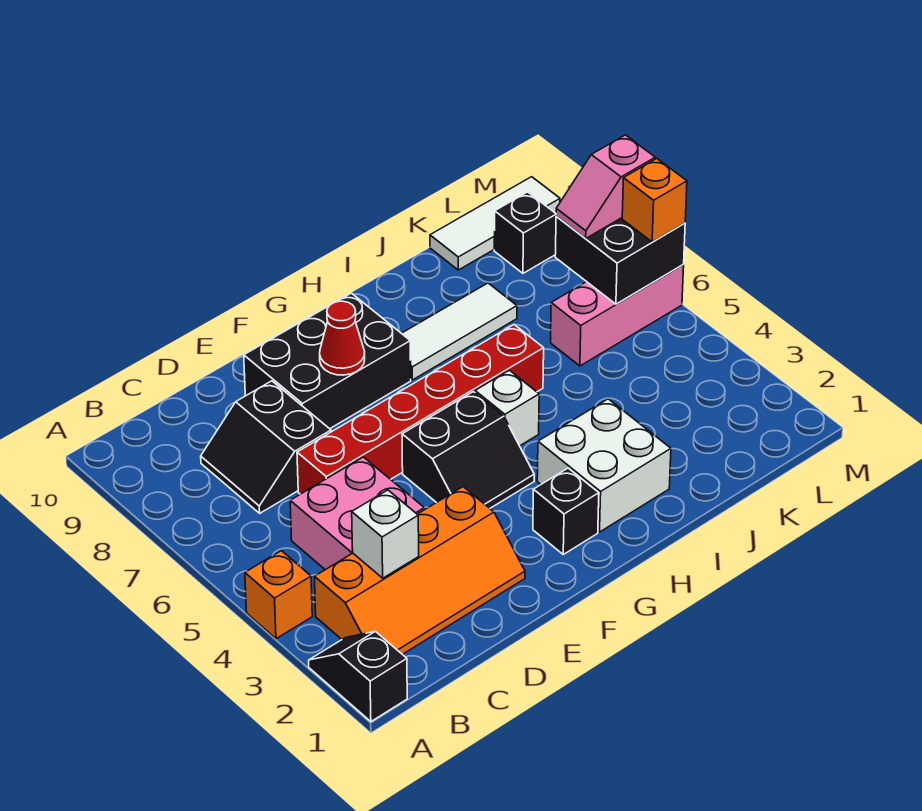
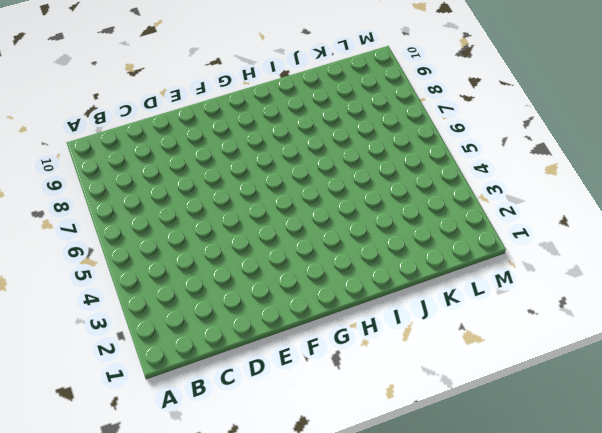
none -> black slope A1:A2 level 1 top 1
none -> orange brick A4 level 1
none -> orange slope B2:E3 level 1 top 3

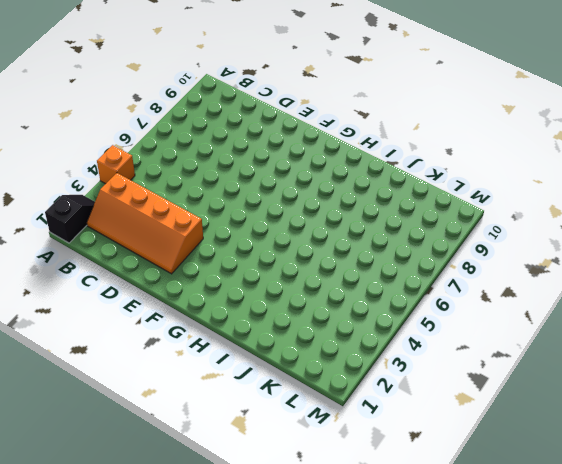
none -> pink brick C4:D5 level 1
none -> black slope C7:D8 level 1 top D
none -> red brick D6:I6 level 1

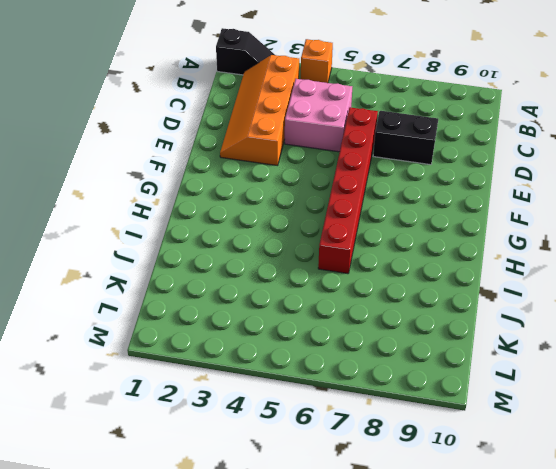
none -> black brick E8:G9 level 1
none -> black slope F4:G5 level 1 top 5
none -> black brick G2 level 1

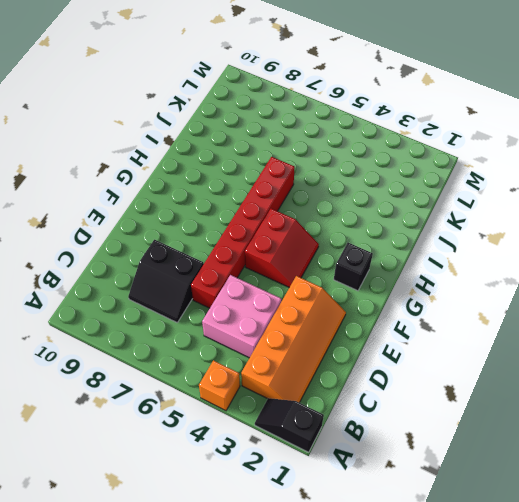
red slope F4:G5 level 1 top 5 -> black slope F4:G5 level 1 top 5
none -> black brick E8:G9 level 1
none -> white brick H2:I3 level 1
none -> white brick H5 level 1

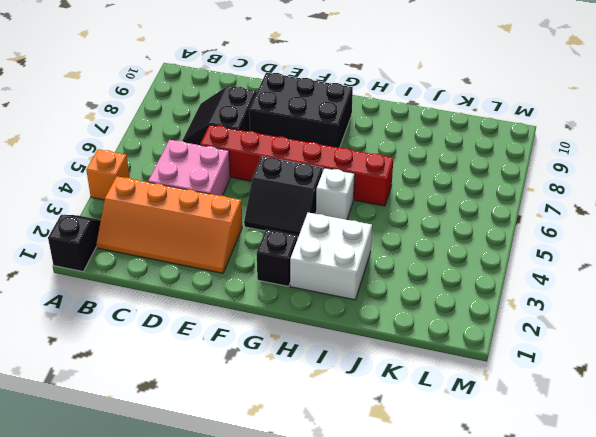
none -> white tile H8:J8 level 1
none -> pink brick K6:M6 level 1
none -> white tile K10:M10 level 1

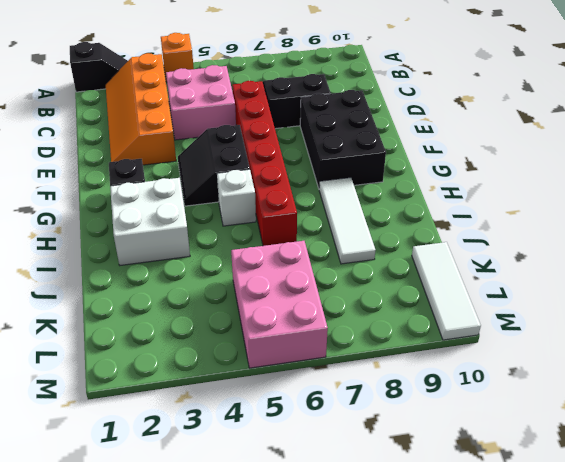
pink brick K5:M6 level 1 -> pink brick K6:M6 level 1
none -> black brick L9 level 1
none -> white brick C3 level 2
none -> red cone F8 level 2

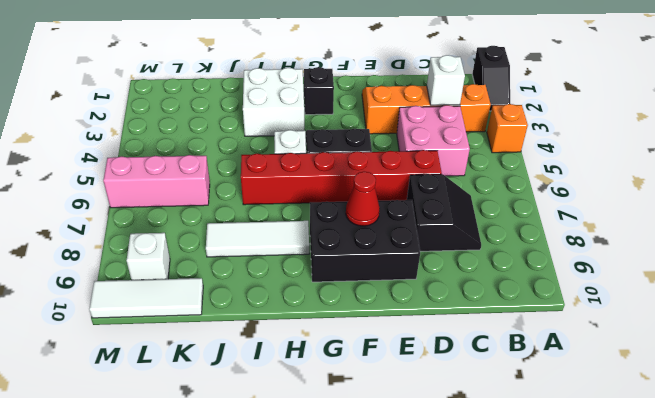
white brick L9 level 1 -> black brick L9 level 1
none -> black brick L6:M7 level 2
none -> pink slope L7:M7 level 3 top M
none -> orange brick M6 level 3

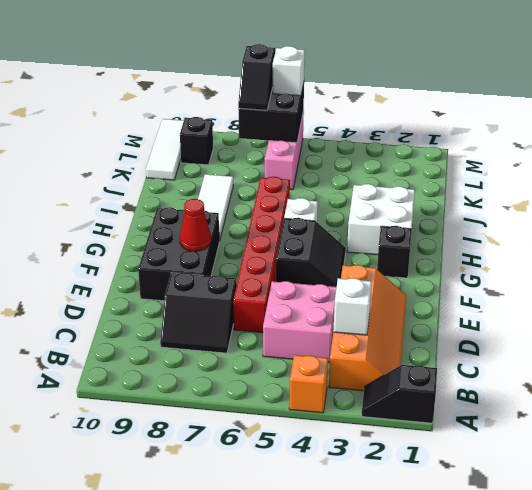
black slope L7:M7 level 3 top M -> pink slope L7:M7 level 3 top M
white brick M6 level 3 -> orange brick M6 level 3

